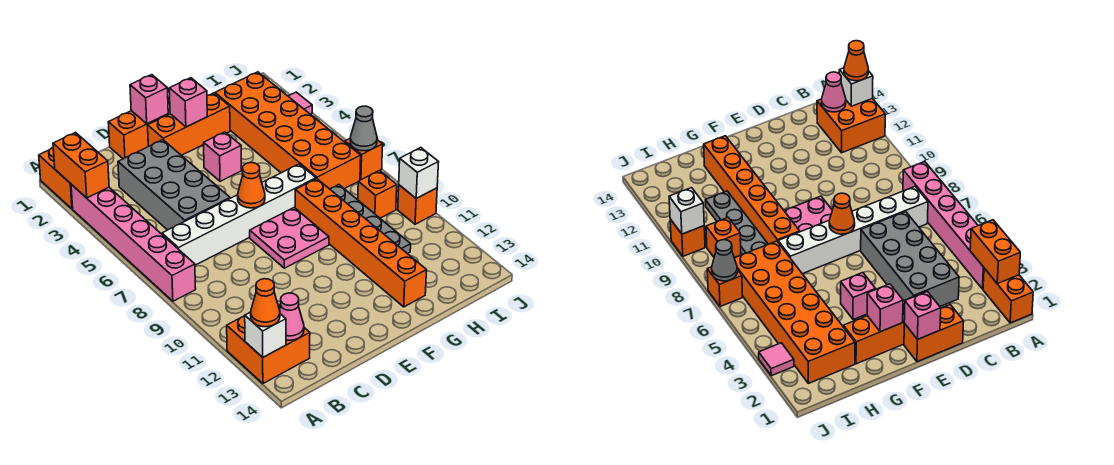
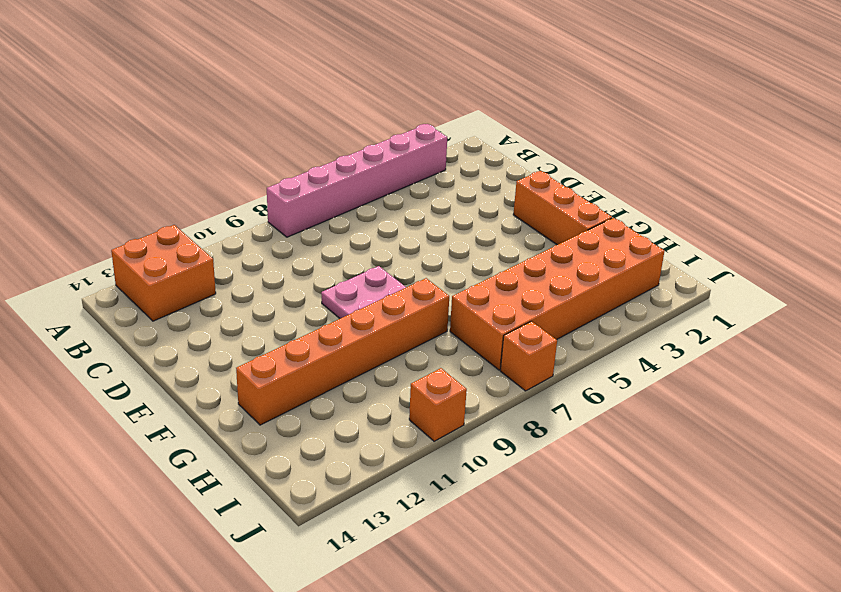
none -> orange brick A1:A2 level 1
none -> white brick B7:G7 level 1
none -> grey brick C3:D6 level 1

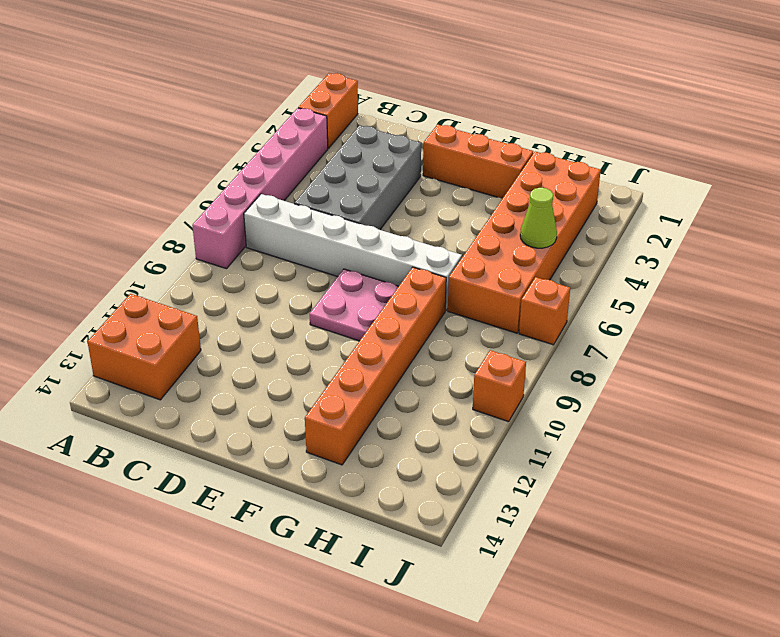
lime cone I5 level 2 -> none
none -> orange brick D1:E1 level 1
none -> pink brick F4 level 1
none -> grey plate H8:H11 level 1

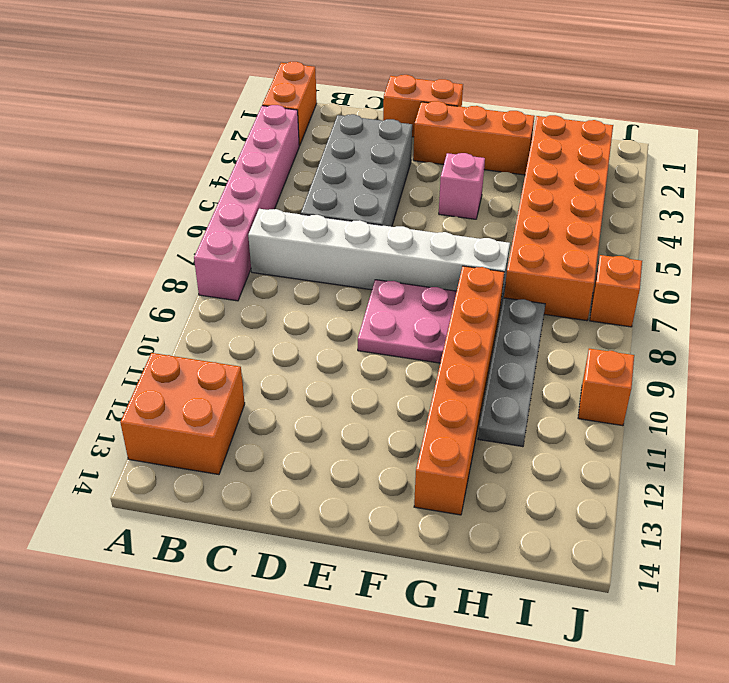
none -> orange brick I9 level 1
none -> pink tile J3 level 1
none -> orange brick A2:A3 level 2

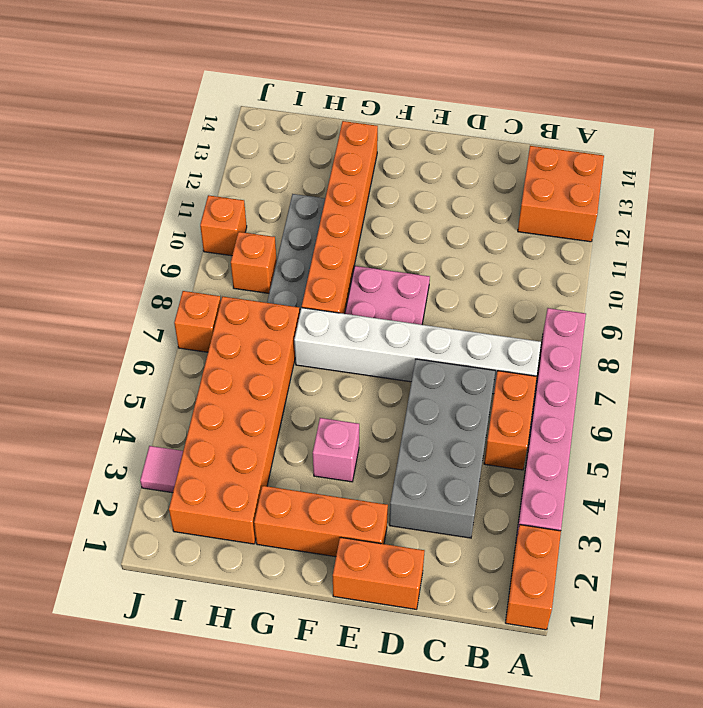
orange brick B5:B6 level 1 -> orange brick A2:A3 level 2
none -> white brick A13 level 2
none -> pink cone B13 level 2
none -> pink brick E1 level 2

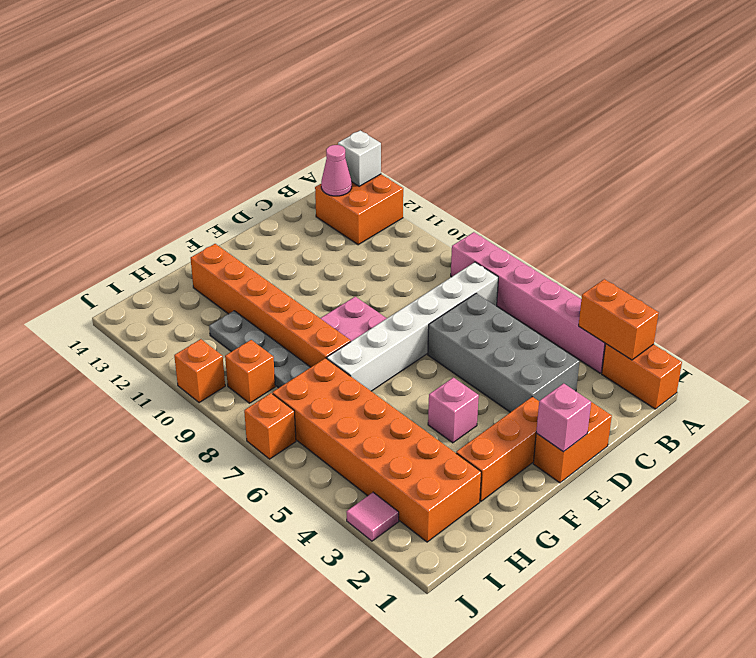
none -> orange cone E7 level 2
none -> pink brick F2 level 2
none -> grey cone J7 level 2

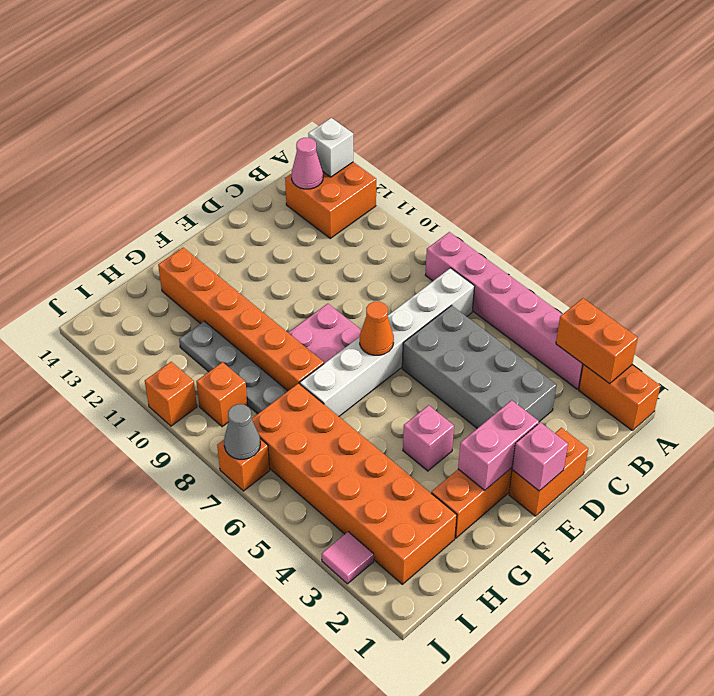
pink brick E2:F2 level 2 -> pink brick F2 level 2
none -> white brick J10 level 2
none -> orange cone A13 level 3

